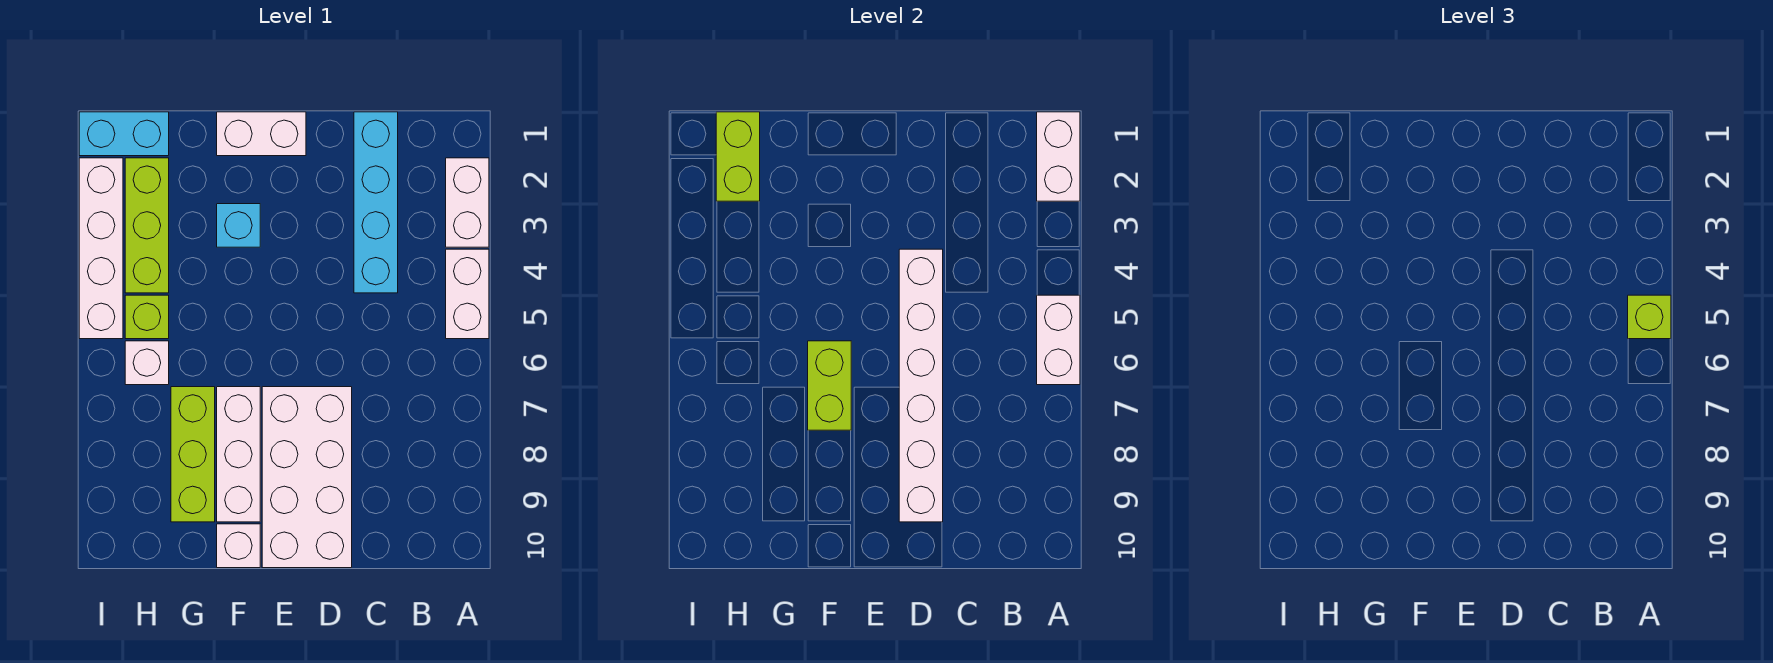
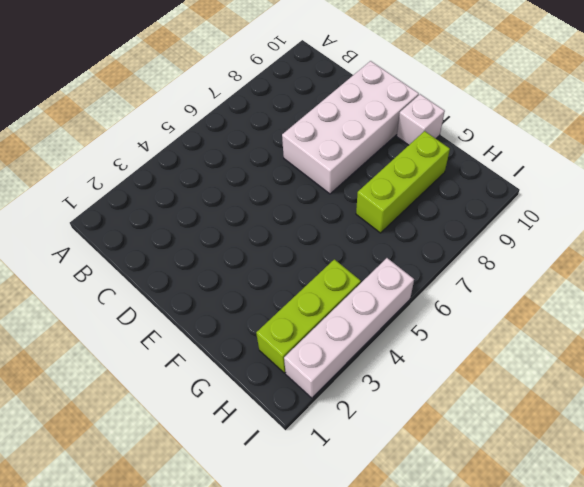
none -> white brick A2:A3 level 1
none -> white brick A4:A5 level 1
none -> cyan brick C1:C4 level 1

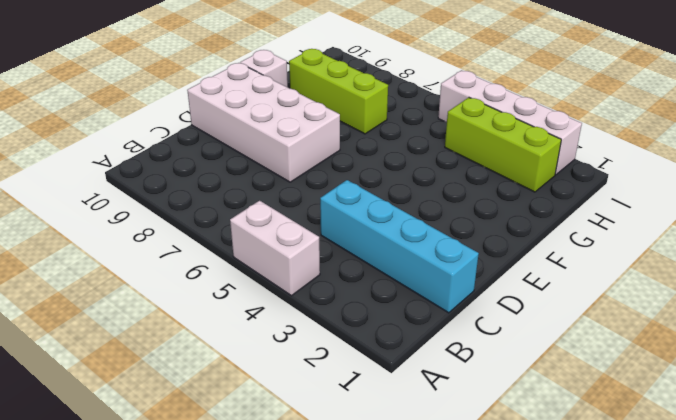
none -> white brick A2:A3 level 1
none -> white brick E1:F1 level 1
none -> cyan brick F3 level 1

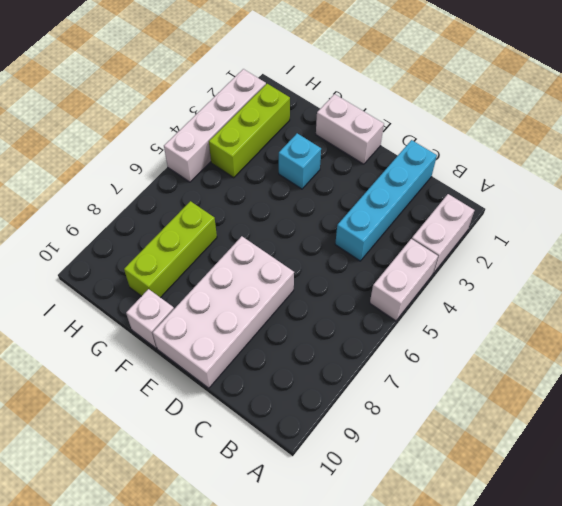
none -> white brick F7:F9 level 1
none -> cyan brick H1:I1 level 1
none -> lime brick H5 level 1

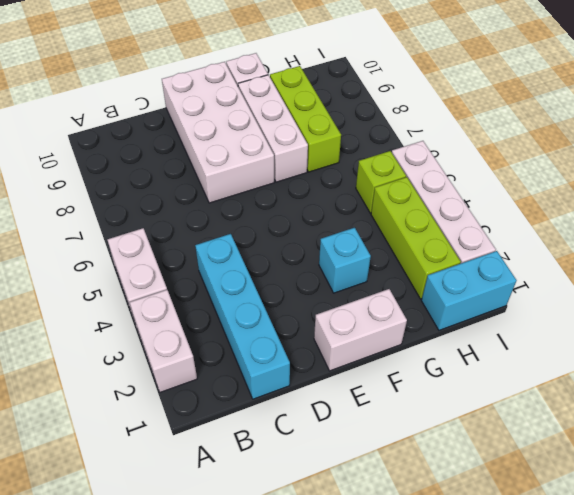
none -> white brick H6 level 1
none -> white brick A1:A2 level 2
none -> white brick A5:A6 level 2

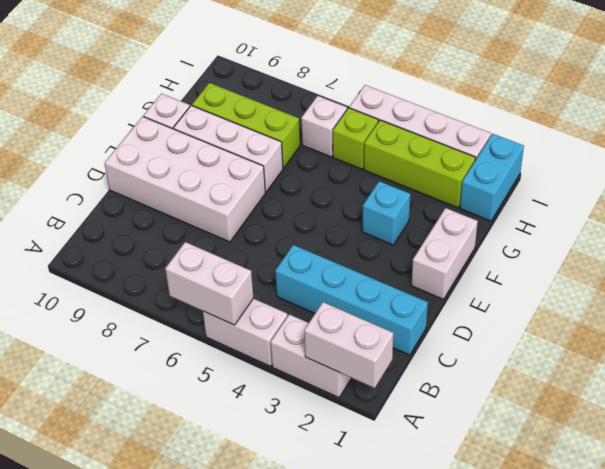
none -> white brick D4:D9 level 2
none -> lime brick F6:F7 level 2
none -> lime brick H1:H2 level 2

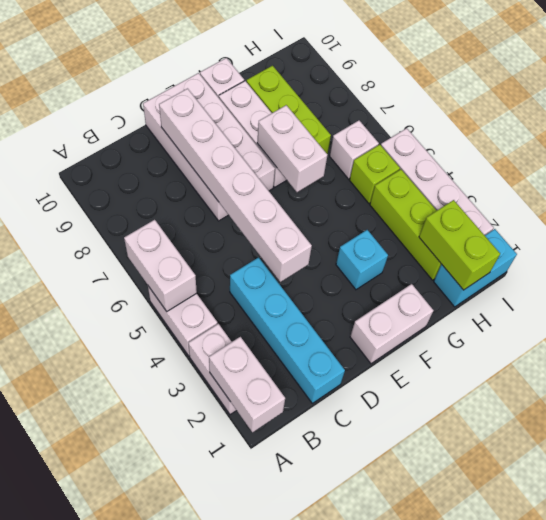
white brick F6:F7 level 2 -> lime brick F6:F7 level 2
none -> lime brick A5 level 3

